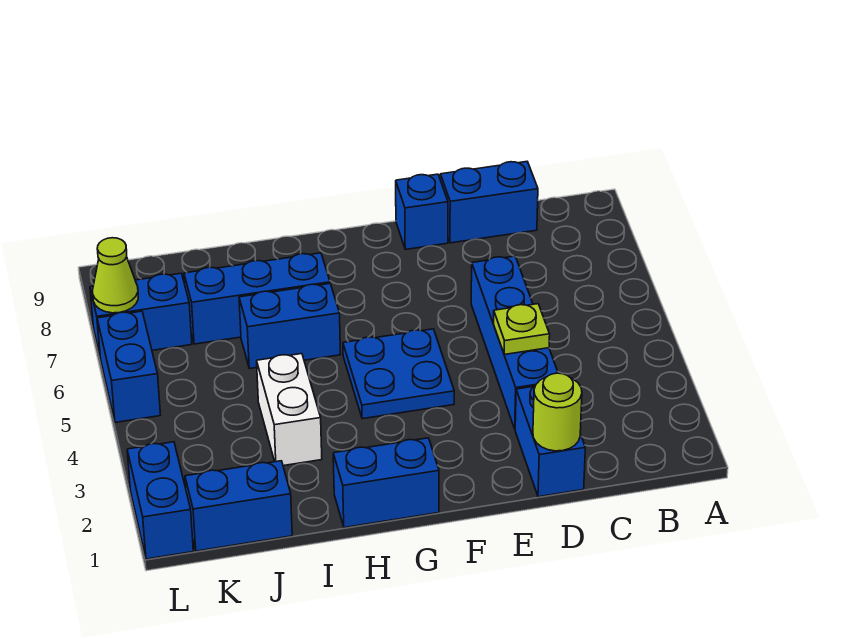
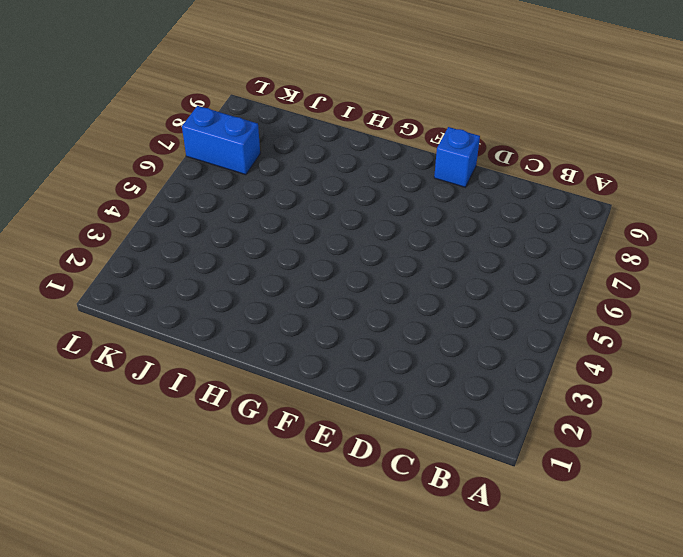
none -> blue brick C9:D9 level 1
none -> blue brick D1:D2 level 1
none -> blue brick D3:D6 level 1

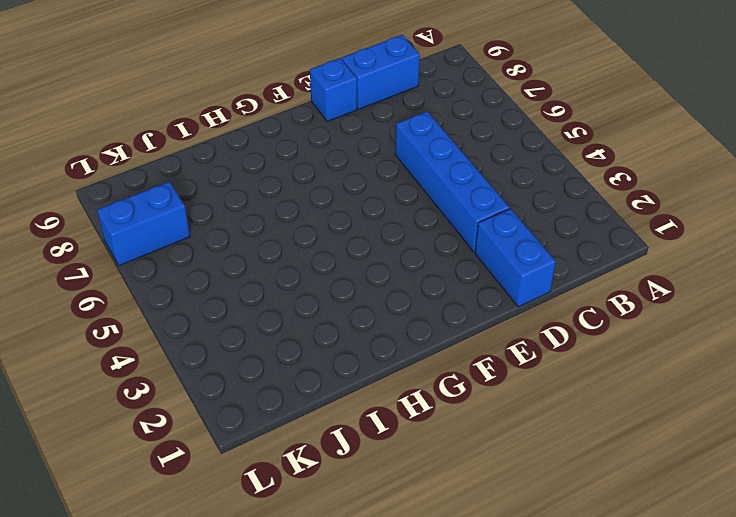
none -> blue plate F4:G5 level 1
none -> blue brick G1:H1 level 1
none -> blue brick H6:I6 level 1

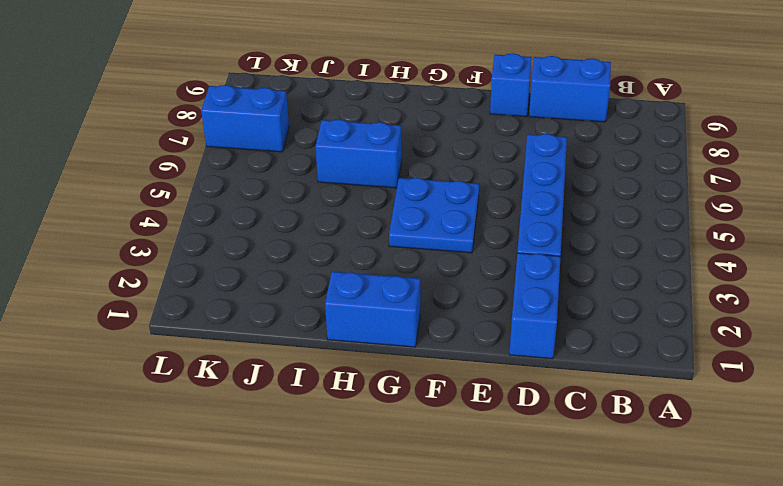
none -> blue brick H7:J7 level 1
none -> white brick I3:I4 level 1
none -> blue brick J1:K1 level 1

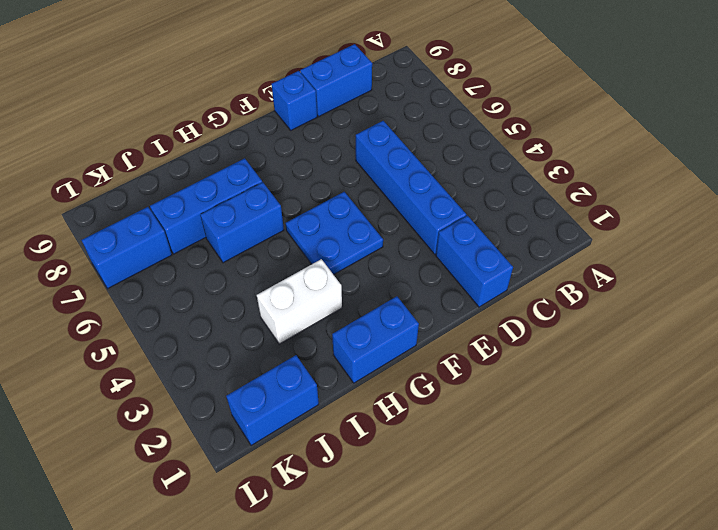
white brick H3:I3 level 1 -> white brick I3:I4 level 1
none -> blue brick L1:L2 level 1
none -> blue brick L5:L6 level 1
none -> lime round brick D1 level 2

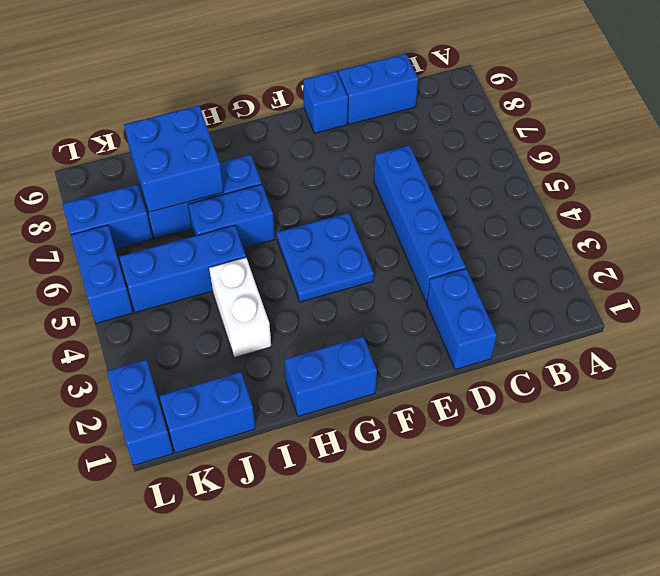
blue brick I5:K5 level 1 -> none
blue brick I7:J8 level 2 -> none
none -> lime round brick D1 level 2
none -> lime plate D4 level 2
none -> lime cone L7 level 2

